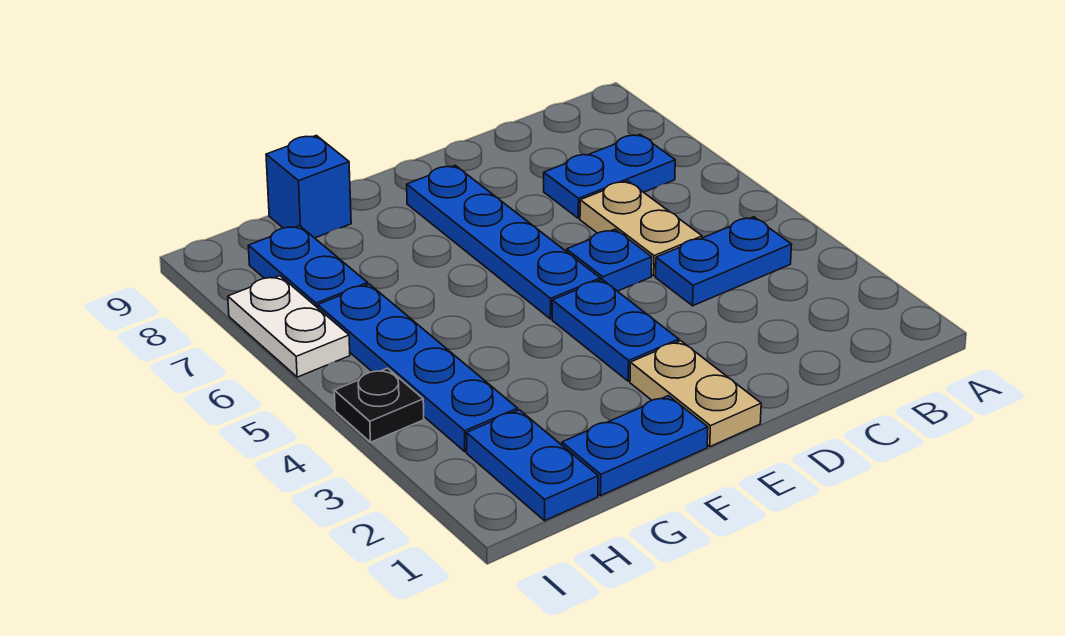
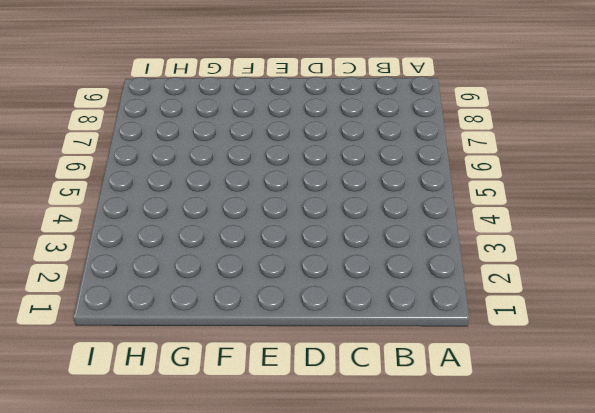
none -> blue plate B4:C4 level 1
none -> blue plate B7:C7 level 1
none -> tan plate C5:C6 level 1

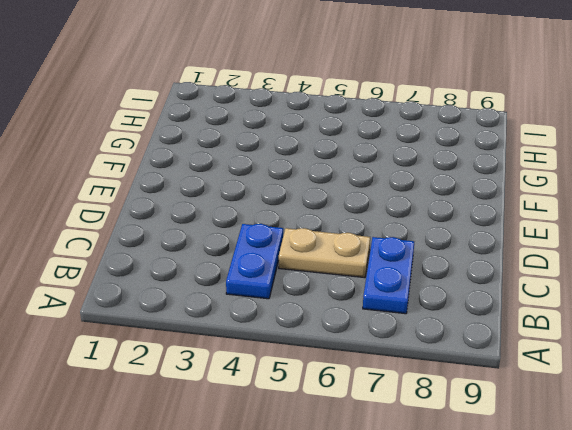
none -> blue plate D5 level 1
none -> tan plate E1:E2 level 1
none -> blue plate E3:E4 level 1

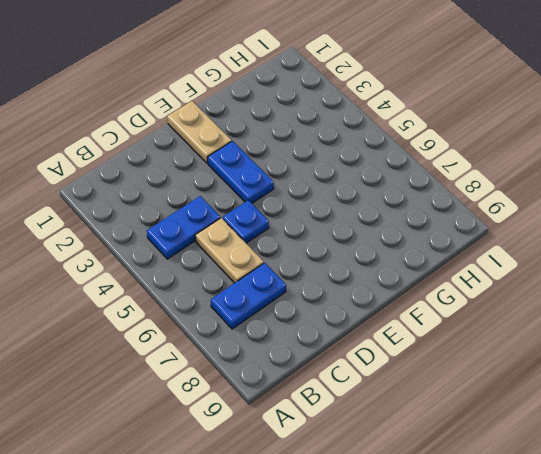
none -> blue plate E5:E8 level 1
none -> blue plate F1:G1 level 1
none -> blue brick G9 level 1

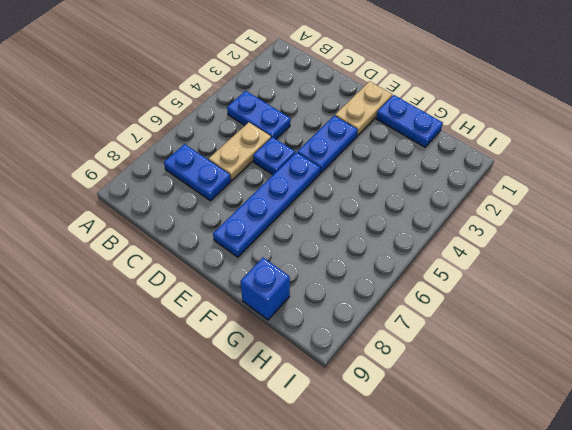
none -> blue plate H1:H2 level 1
none -> blue plate H3:H6 level 1
none -> blue plate H7:H8 level 1

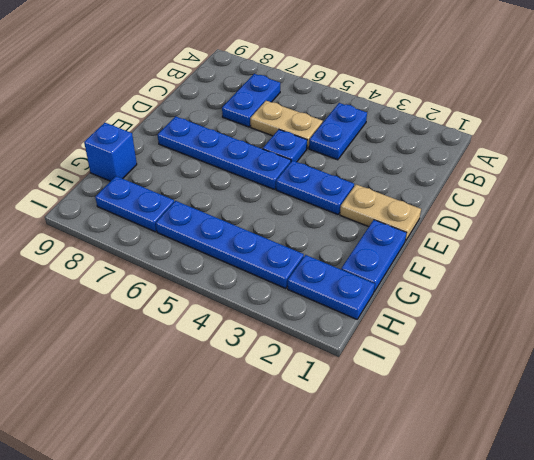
none -> black plate I4 level 1
none -> white plate I6:I7 level 1

